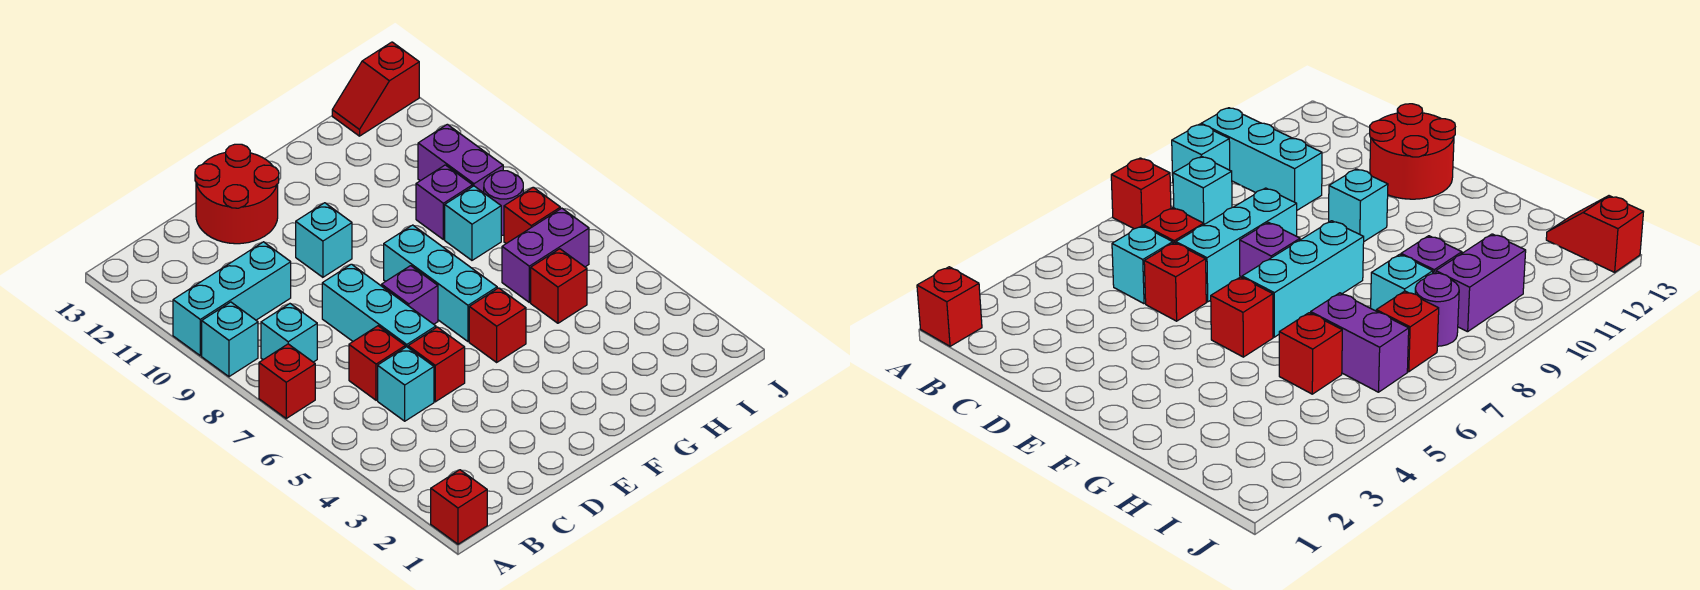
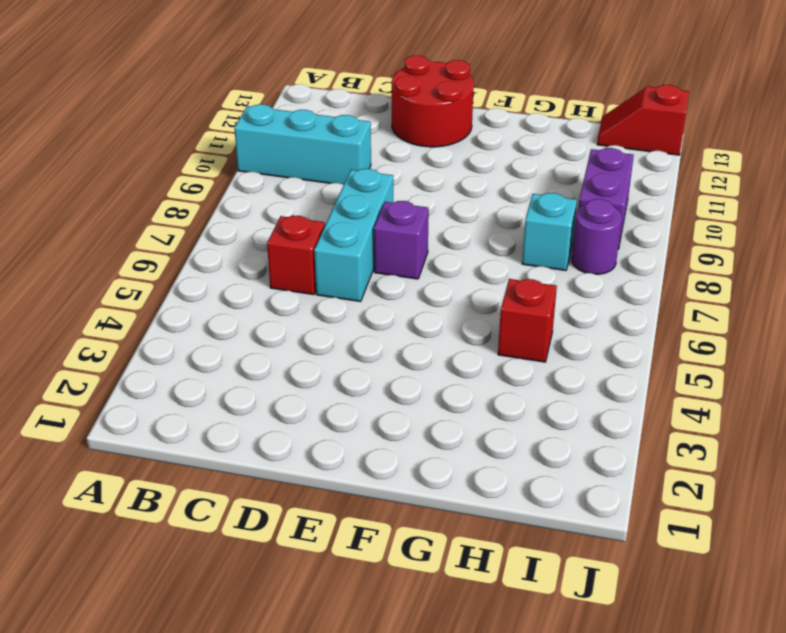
none -> red brick A1 level 1
none -> red brick A7 level 1
none -> cyan brick A9 level 1

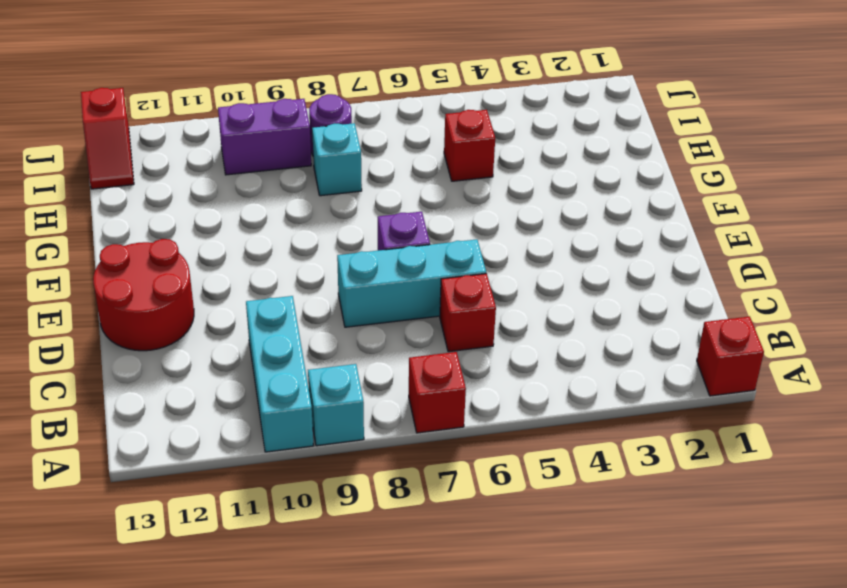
none -> cyan brick B8 level 1
none -> cyan brick C5 level 1
none -> red brick D5 level 1

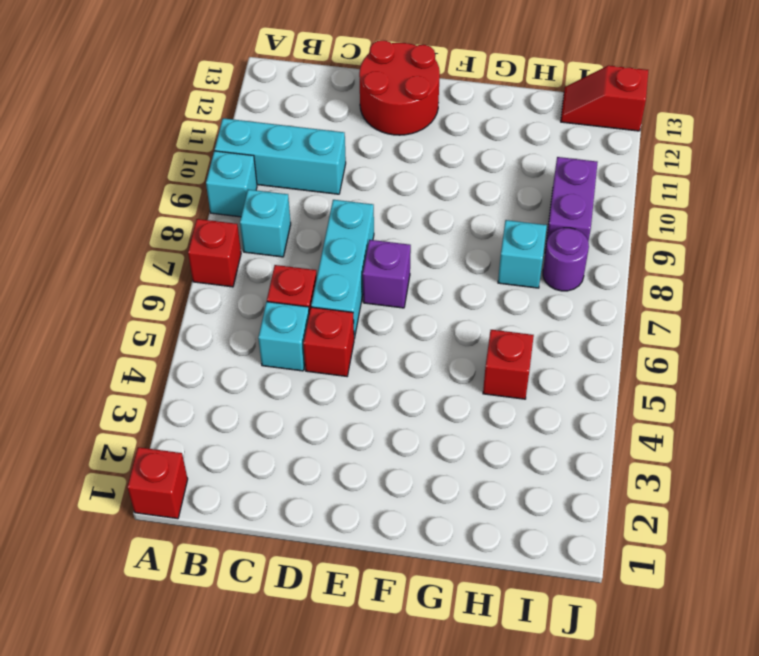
none -> cyan brick E10 level 1
none -> red brick F5 level 1
none -> cyan brick F6:F8 level 1

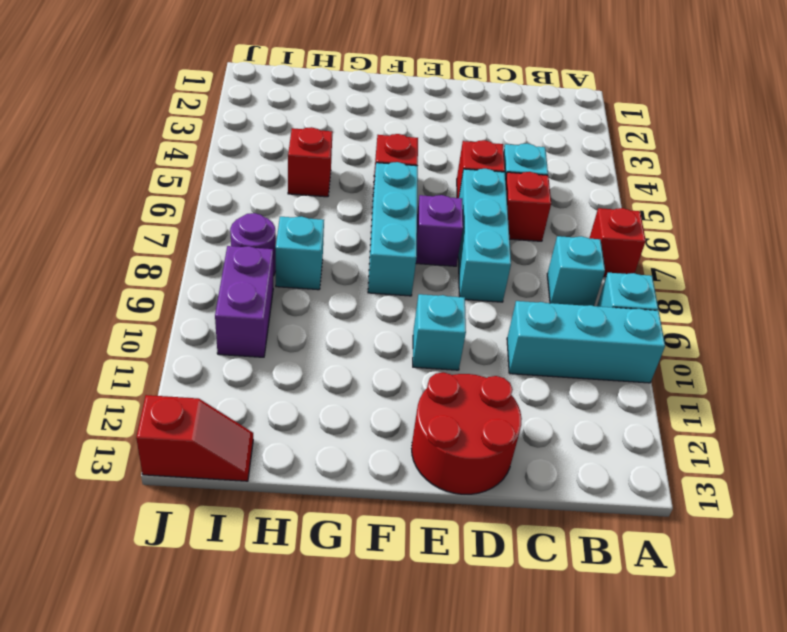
none -> red brick A1 level 1
none -> purple brick H6:I6 level 1
none -> purple brick H9 level 1

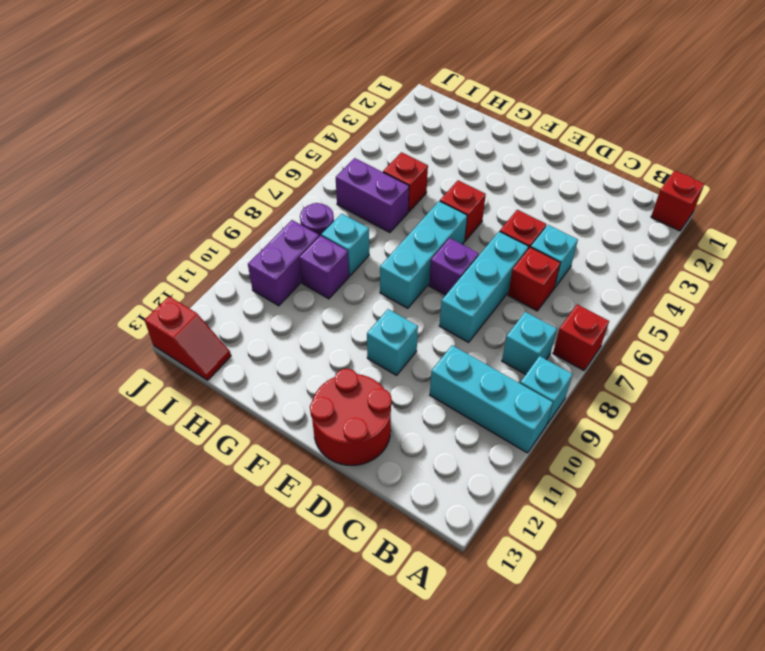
none -> red brick I7 level 1

